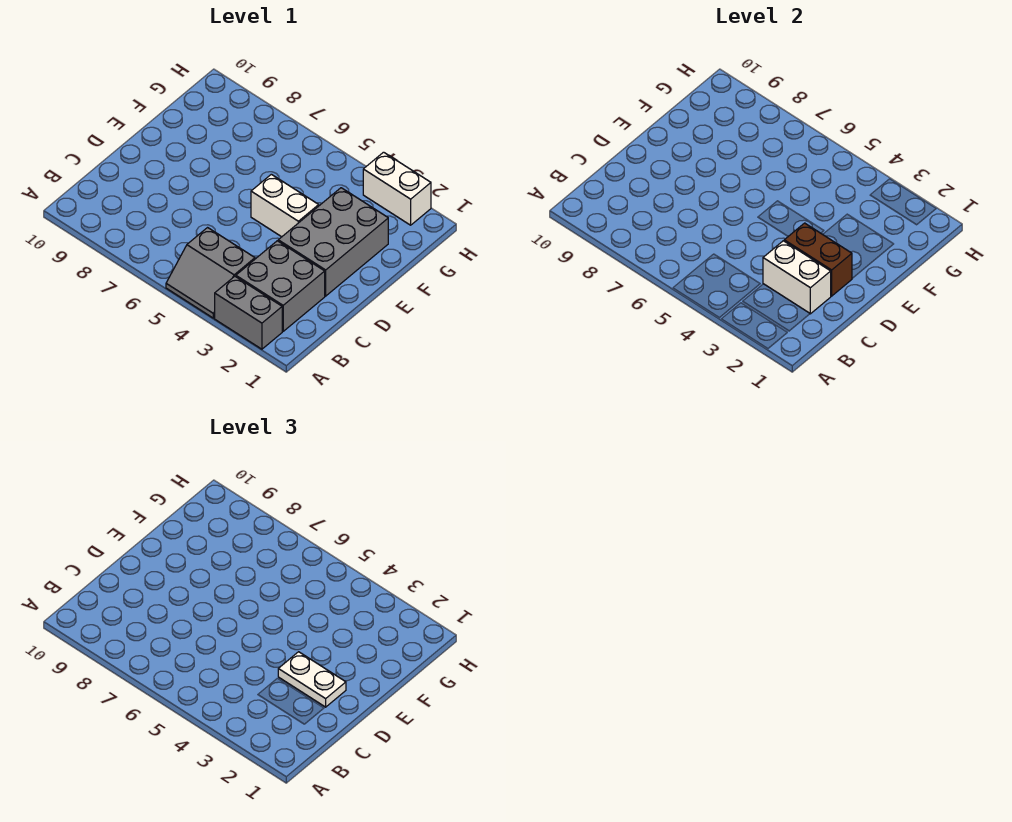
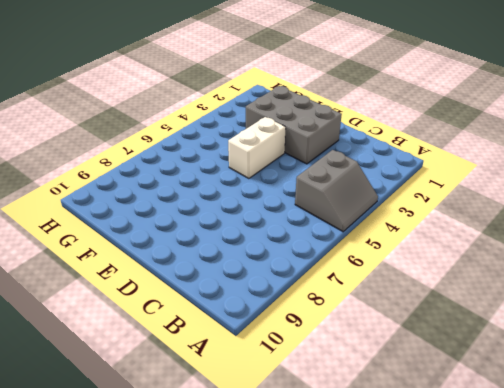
none -> grey brick A2:A3 level 1
none -> grey brick B2:C3 level 1

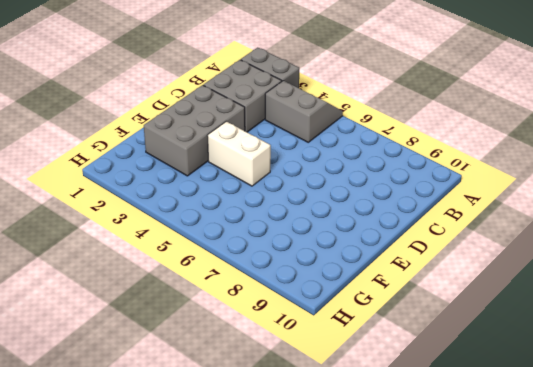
none -> white brick H2:H3 level 1
none -> white brick C2:C3 level 2

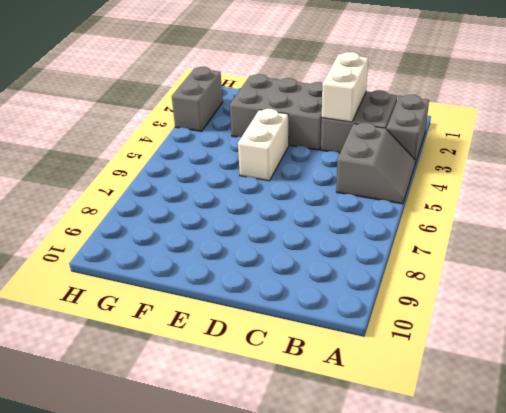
grey brick H2:H3 level 1 -> white brick H2:H3 level 1
none -> brown brick D2:D3 level 2
none -> white plate D2:D3 level 3

